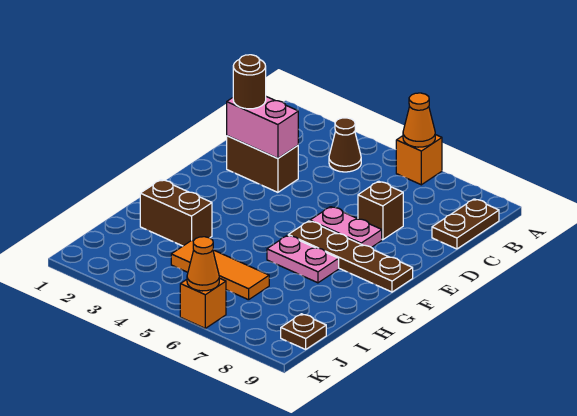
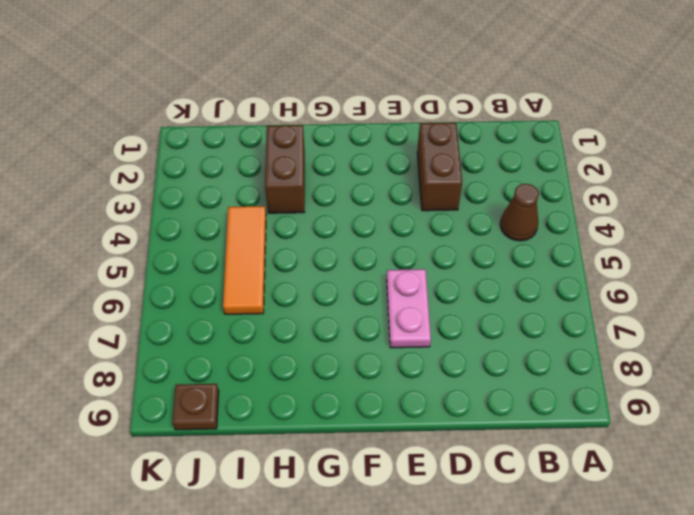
none -> orange brick A6 level 1
none -> brown plate B9:C9 level 1
none -> brown brick D7 level 1

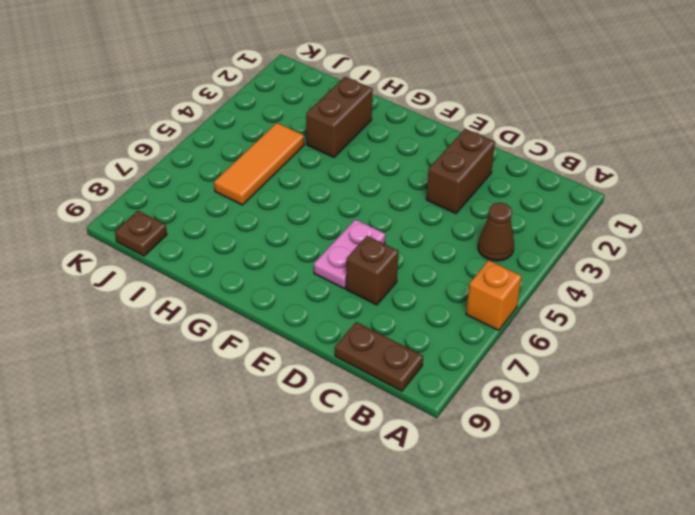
none -> brown plate F6:F9 level 1
none -> pink plate G6:G7 level 1
none -> orange brick K6 level 1

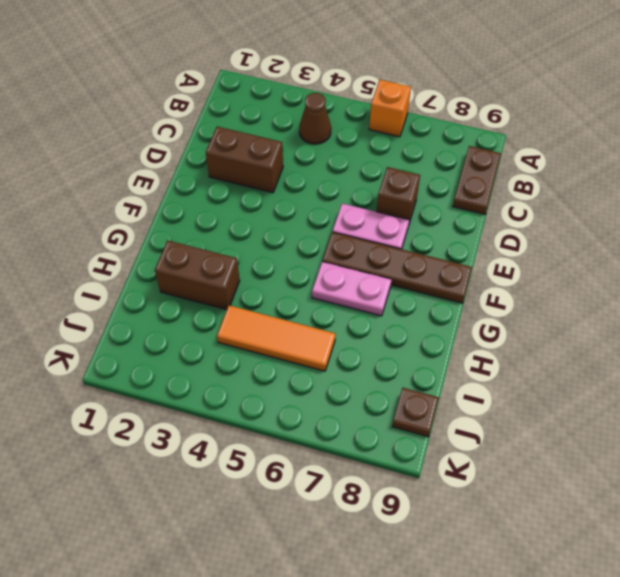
none -> orange brick K6 level 1
none -> orange cone A6 level 2
none -> pink brick D2:D3 level 2

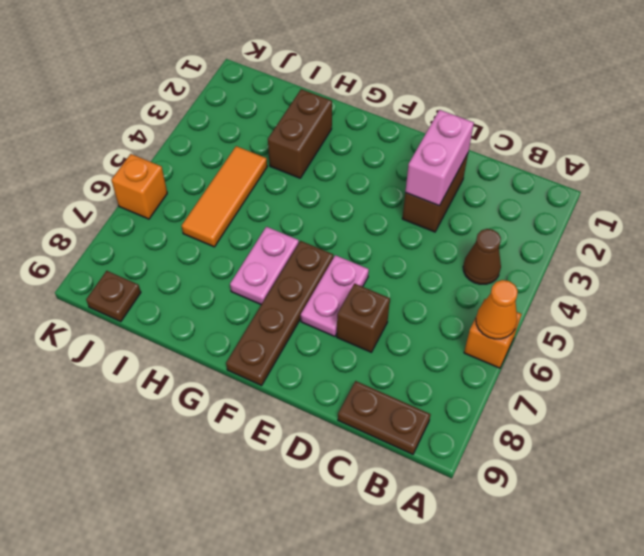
none -> orange cone K6 level 2
none -> brown round brick D2 level 3

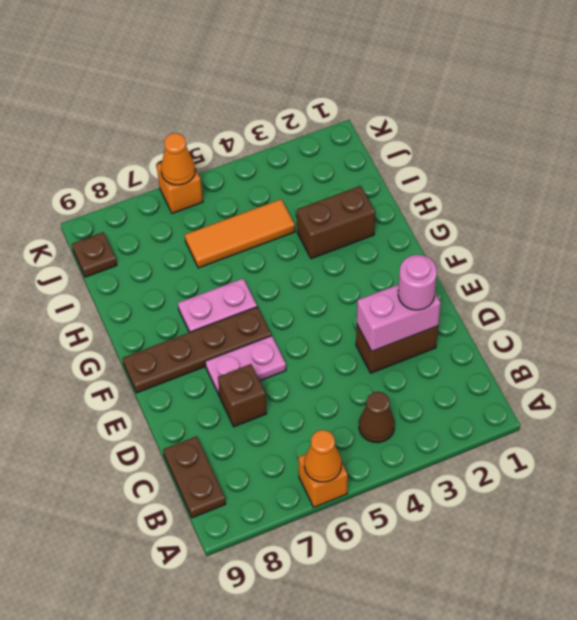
pink round brick D2 level 3 -> brown round brick D2 level 3

